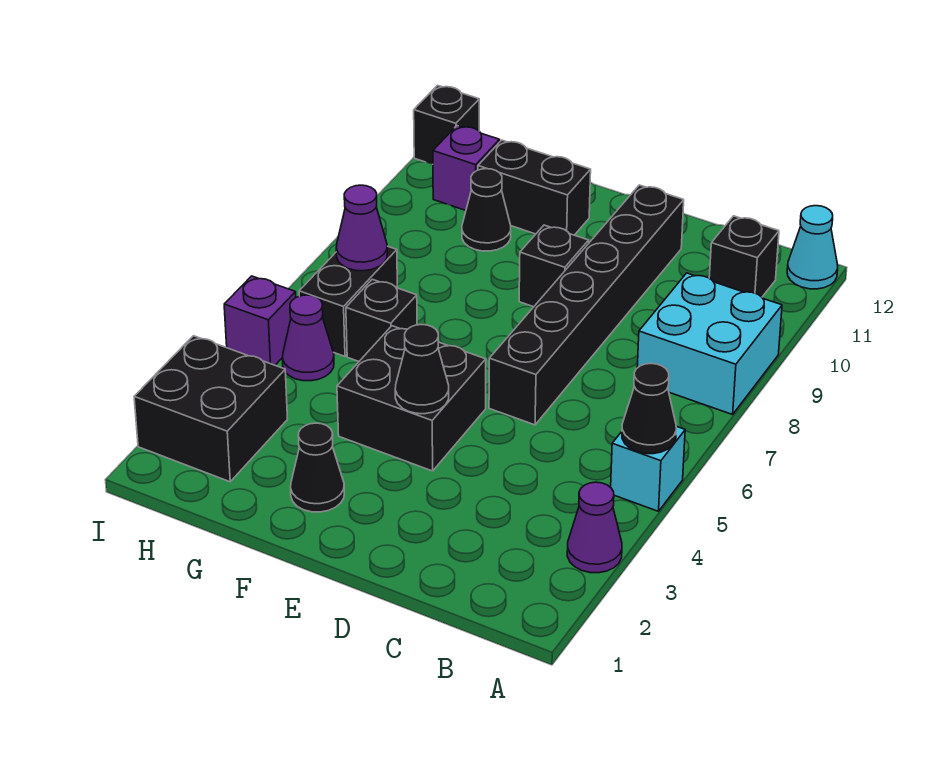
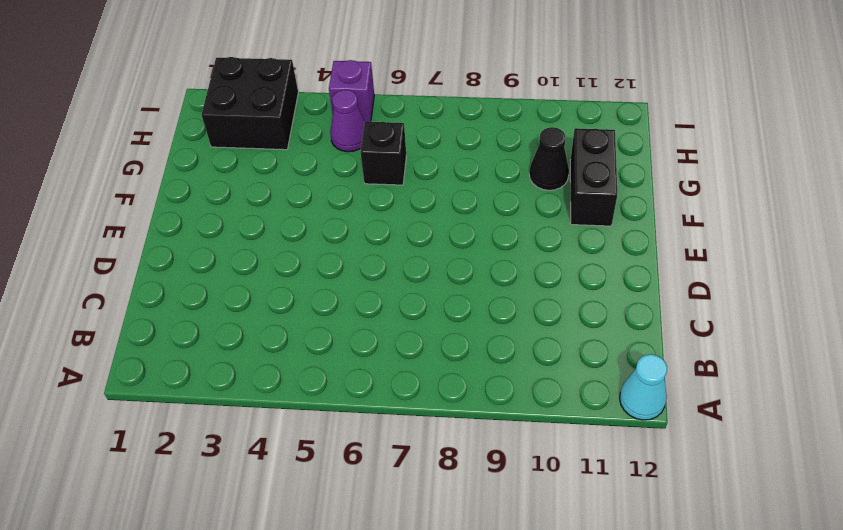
none -> purple cone A3 level 1
none -> cyan brick A5 level 1
none -> cyan brick A8:B9 level 1

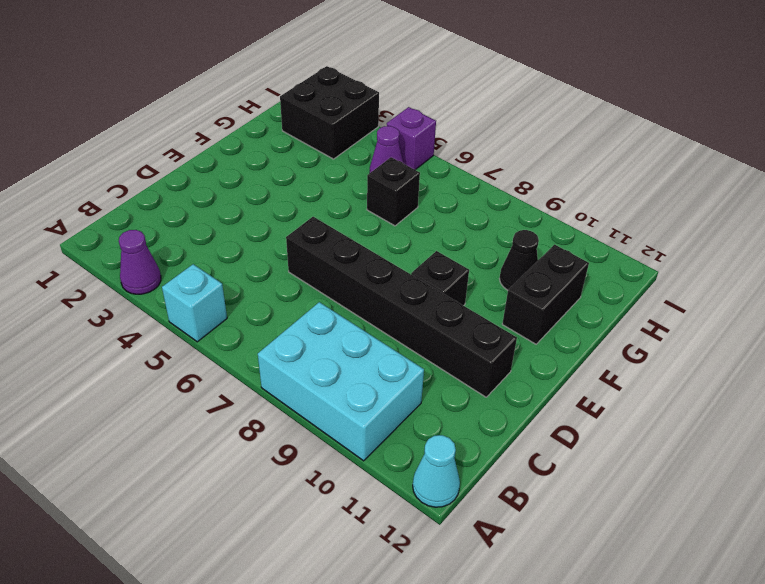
cyan brick A8:B10 level 1 -> cyan brick A8:B9 level 1
none -> black brick B11 level 1
none -> black brick E4:F5 level 1
none -> black cone F2 level 1

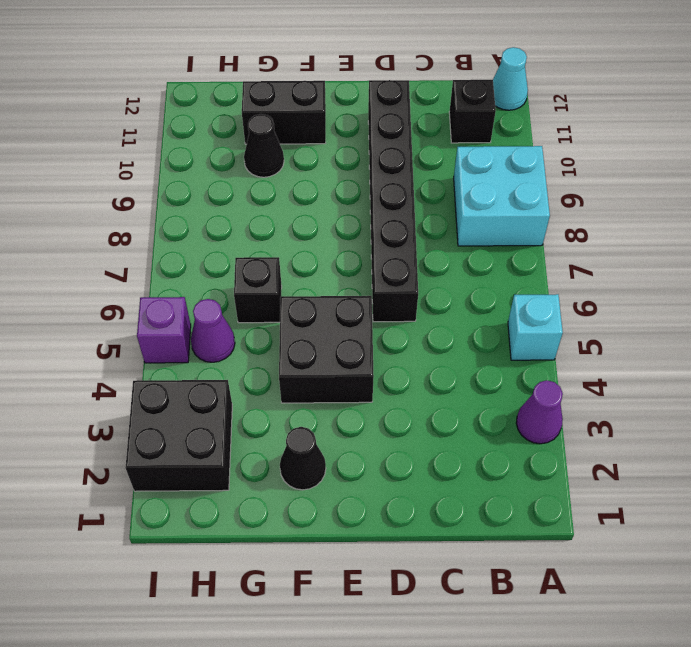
none -> black brick E9 level 1
none -> black brick H6:H7 level 1
none -> purple brick H11 level 1

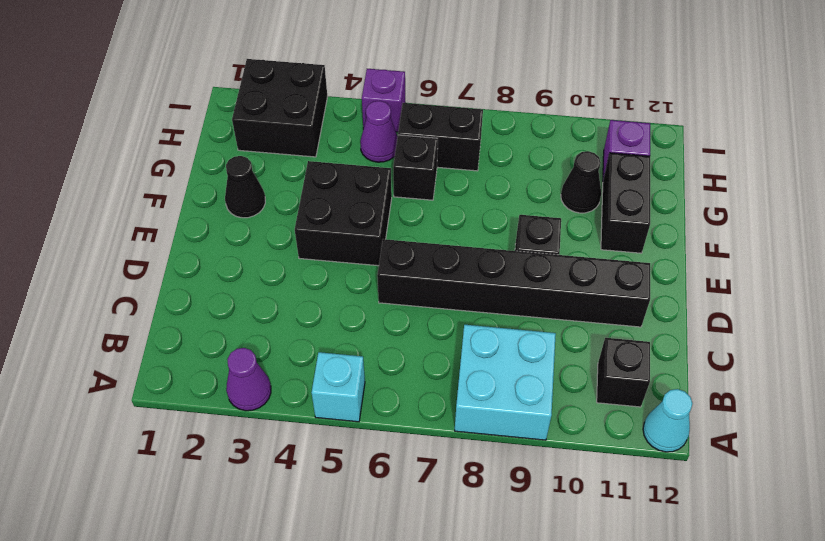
none -> black brick I12 level 1
none -> black cone A5 level 2
none -> black cone E4 level 2

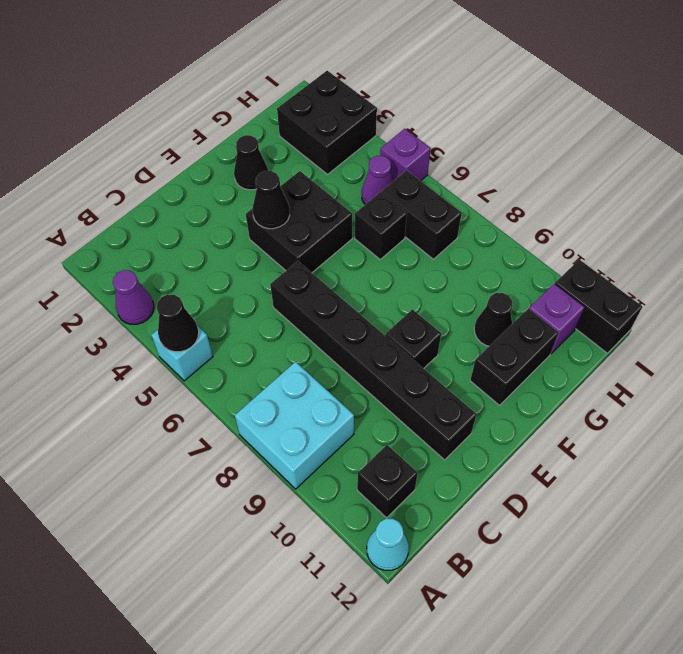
black brick I11:I12 level 1 -> black brick I12 level 1
none -> purple cone H7 level 2

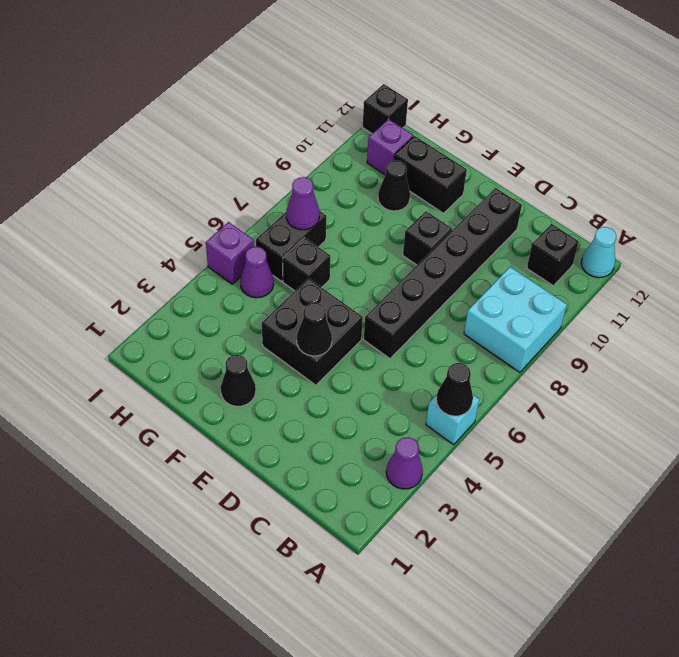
none -> black brick H2:I3 level 1

